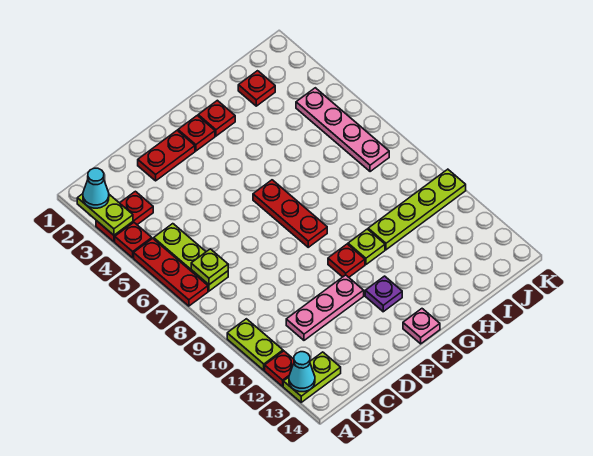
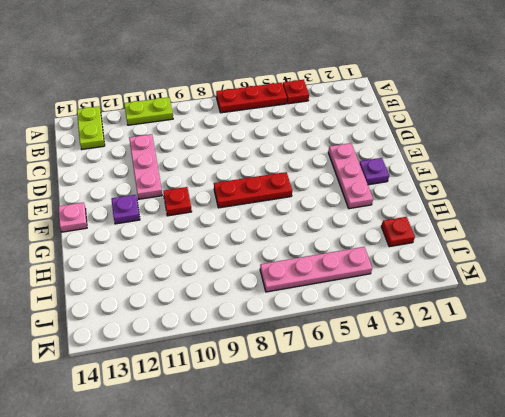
pink plate E3:G3 level 1 -> none
purple plate F2 level 1 -> red plate F2 level 1
none -> red plate A3:B3 level 1
none -> red plate A12 level 1
none -> lime plate B5:B7 level 1

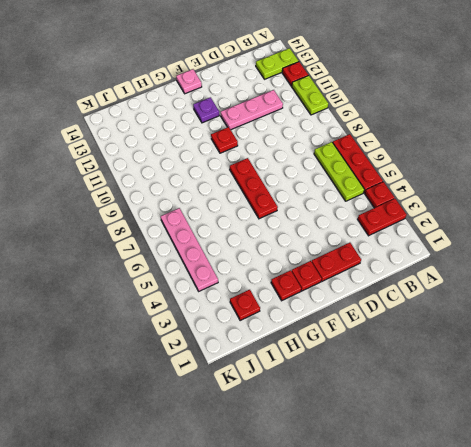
none -> lime plate G10 level 1
none -> lime plate H10:K10 level 1
none -> lime plate A2:A3 level 2

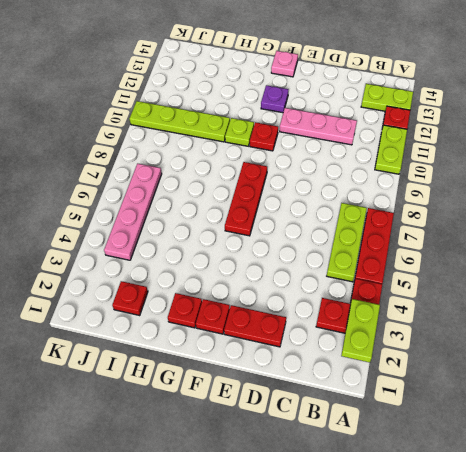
none -> cyan cone A13 level 2
none -> lime plate B7 level 2
none -> cyan cone A2 level 3

